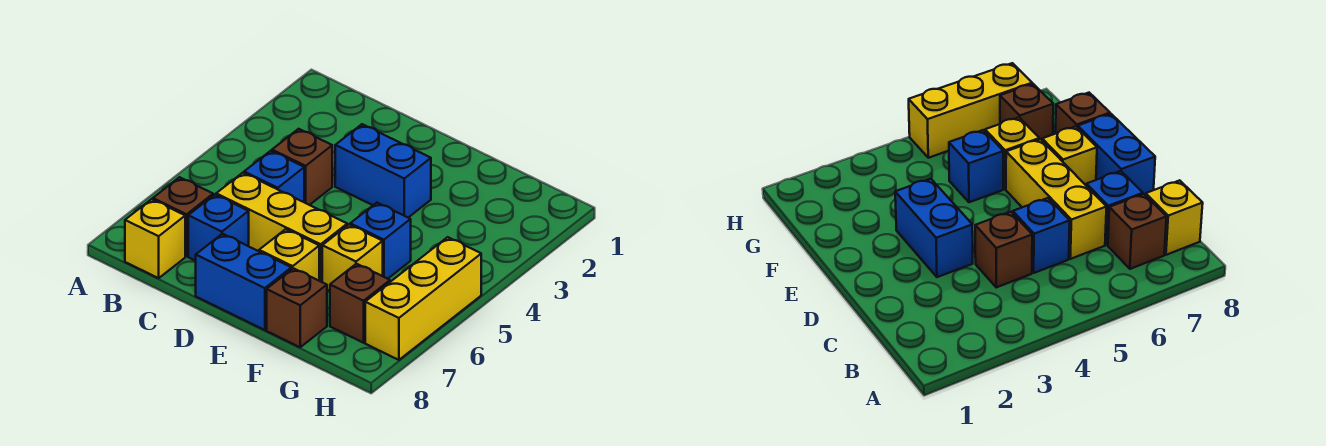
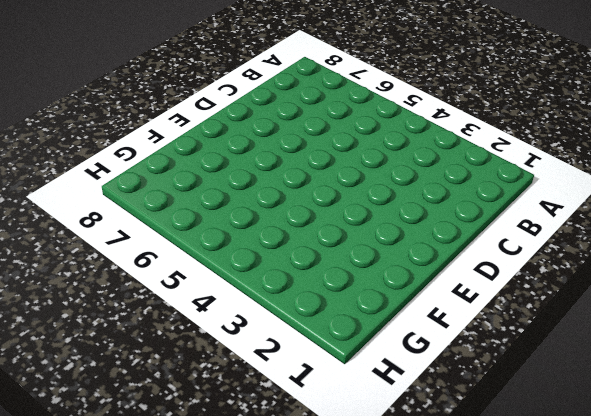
none -> brown brick B7 level 1
none -> yellow brick B8 level 1
none -> brown brick C4 level 1

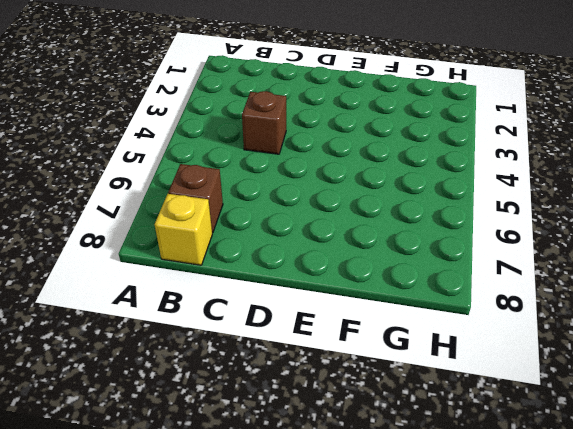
none -> blue brick C5 level 1
none -> yellow brick C6:E6 level 1
none -> blue brick C7 level 1

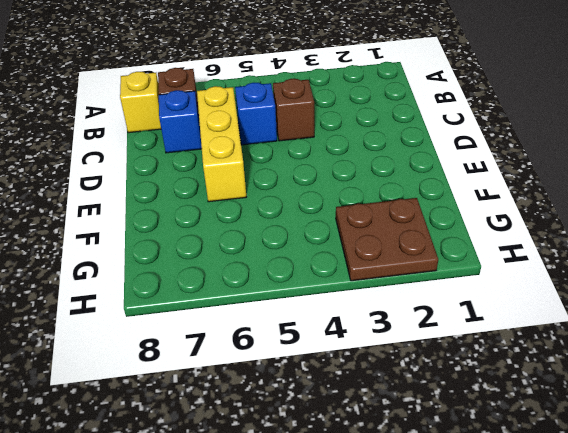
brown plate G2:H3 level 1 -> none
none -> blue brick D3:E3 level 1
none -> blue brick D8:E8 level 1
none -> yellow brick E7 level 1

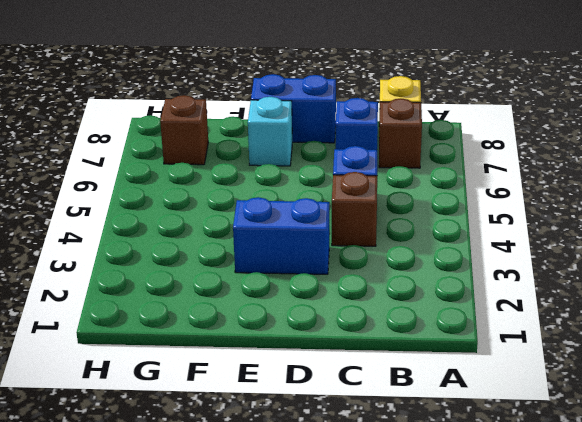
cyan brick E7 level 1 -> yellow brick E7 level 1
none -> yellow brick C6:E6 level 1
none -> blue brick F5 level 1
none -> yellow brick F6 level 1

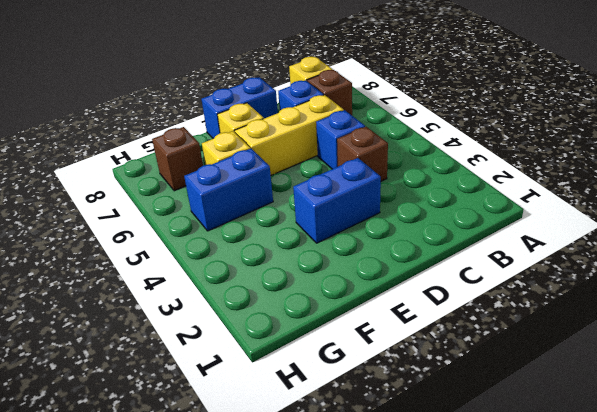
blue brick F5:G5 level 1 -> blue brick F5 level 1
none -> brown brick F8 level 1
none -> yellow brick H5:H7 level 1

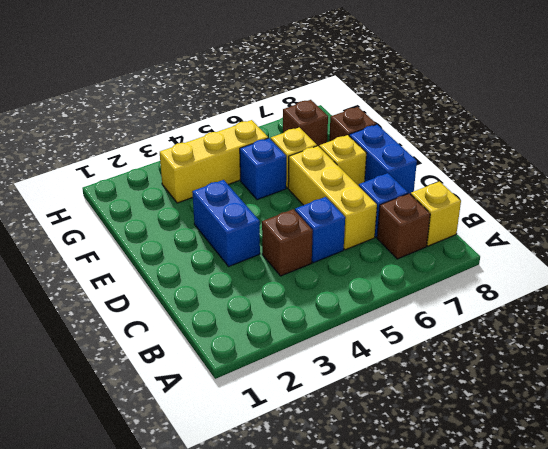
yellow brick G3:G5 level 1 -> yellow brick H5:H7 level 1

